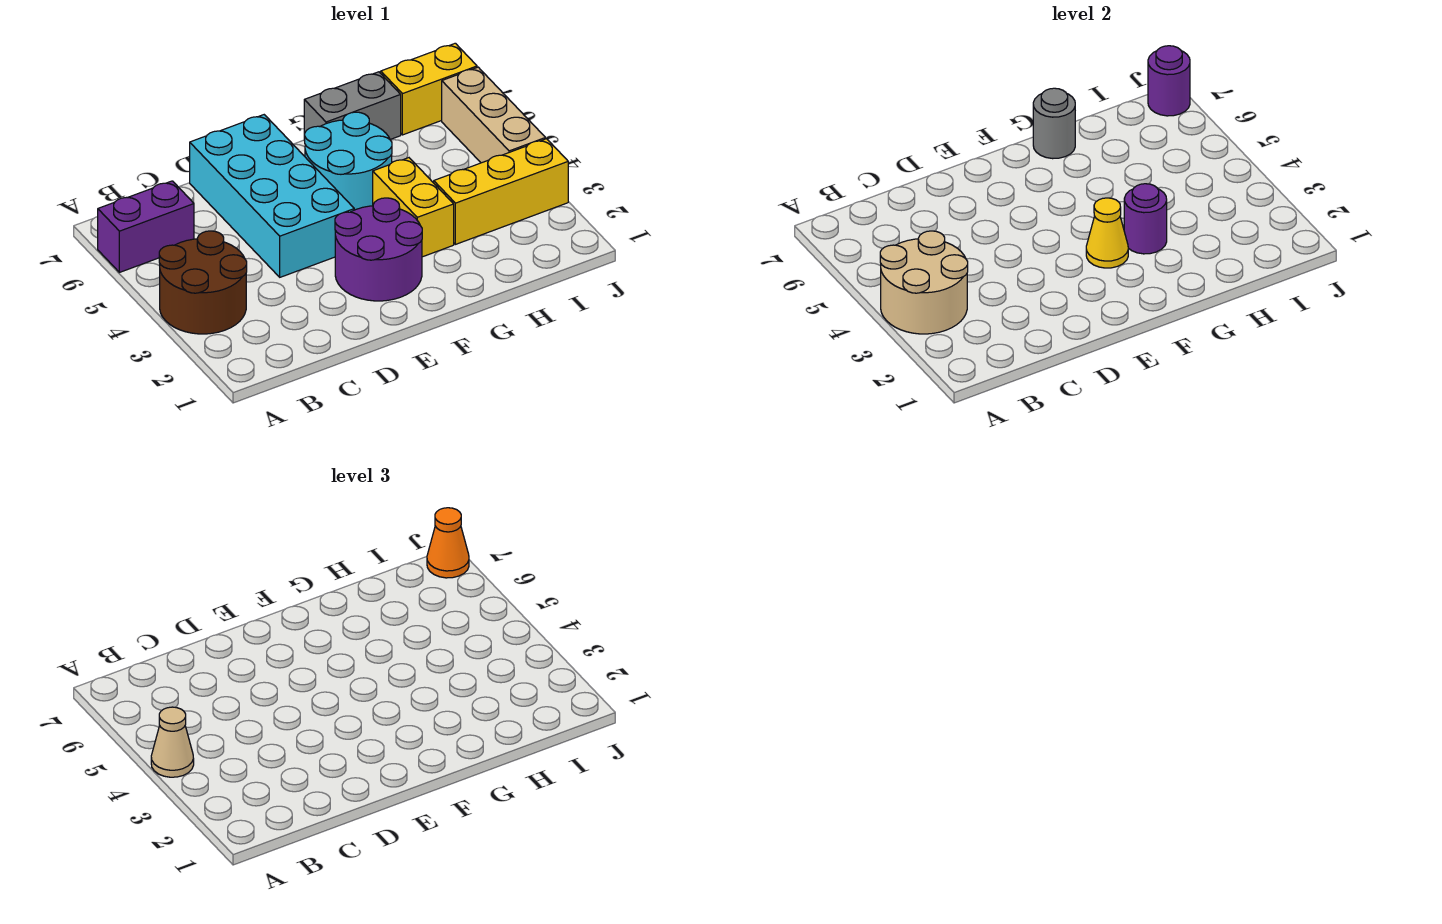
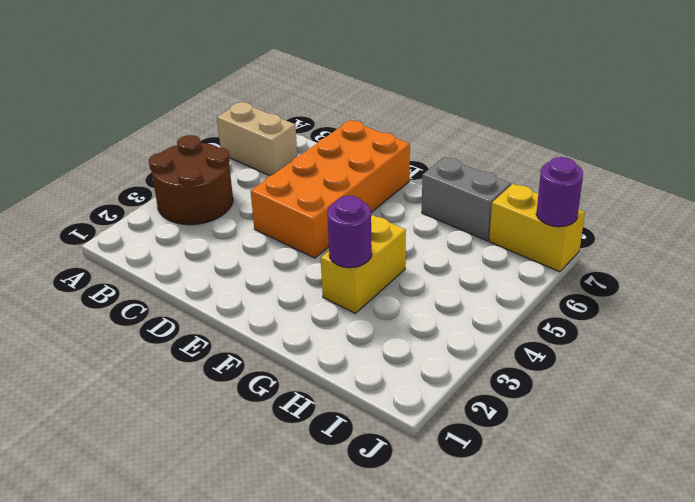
tan brick A6:B6 level 1 -> purple brick A6:B6 level 1
orange brick D4:E7 level 1 -> cyan brick D4:E7 level 1
none -> purple round brick E2:F3 level 1
none -> cyan round brick F5:G6 level 1
none -> yellow brick H3:J3 level 1

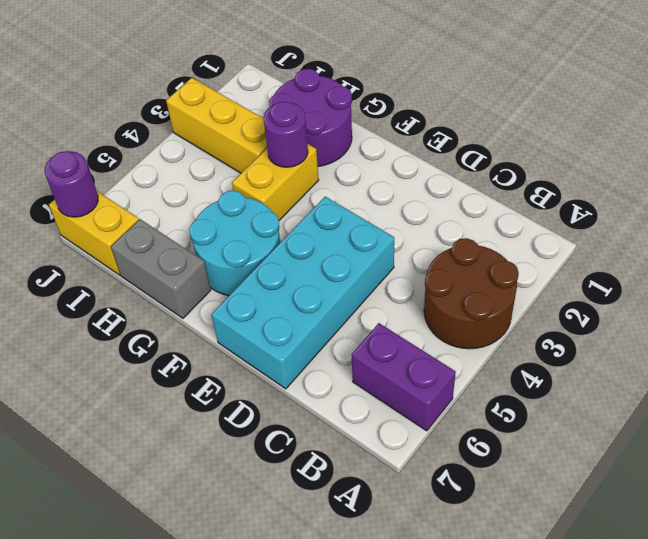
purple round brick G1:H2 level 1 -> purple round brick E2:F3 level 1
none -> tan brick J4:J6 level 1
none -> tan round brick A3:B4 level 2
none -> yellow cone F3 level 2

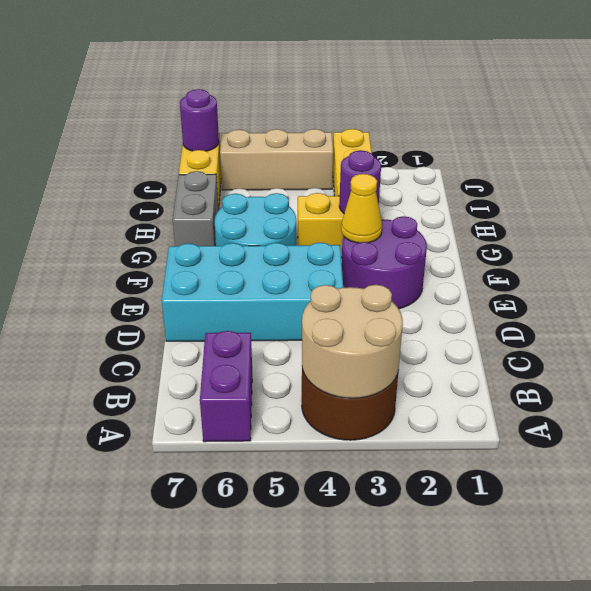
none -> grey round brick G7 level 2
none -> tan cone A4 level 3
none -> orange cone J7 level 3

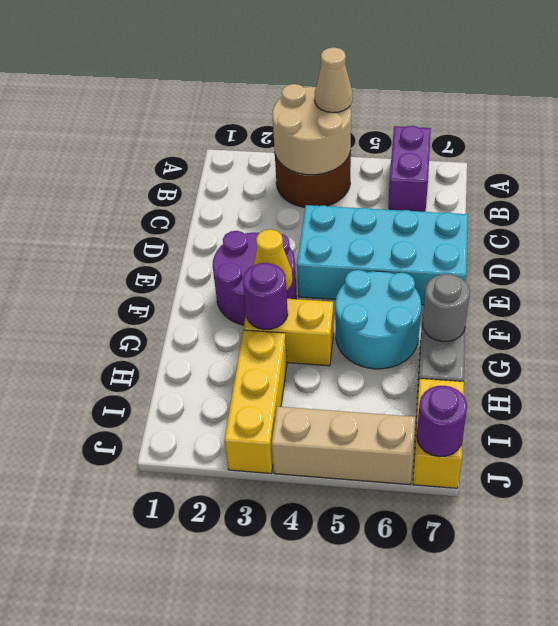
none -> orange cone J7 level 3

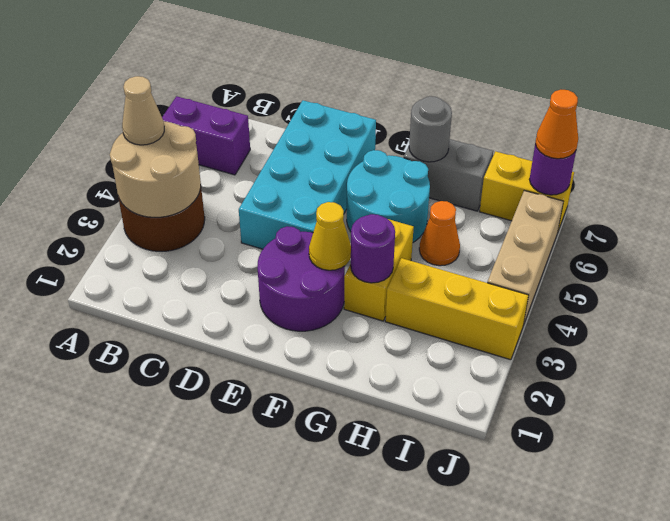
orange cone H5 level 1 -> none

